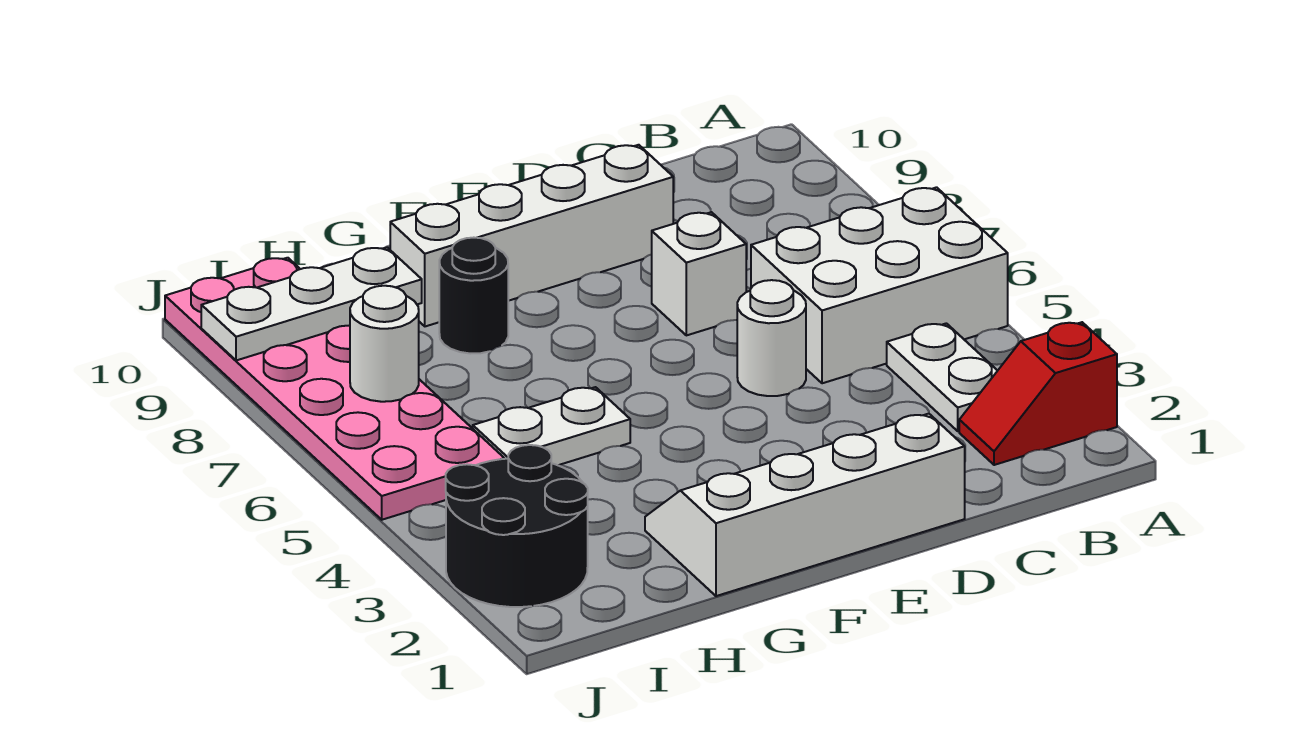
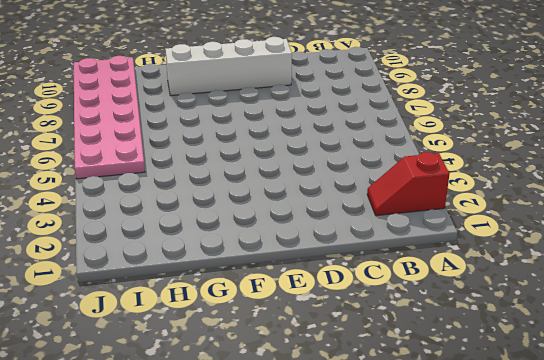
none -> white brick A5:C6 level 1
none -> white plate B3:B4 level 1
none -> white slope D1:G2 level 1 top 1

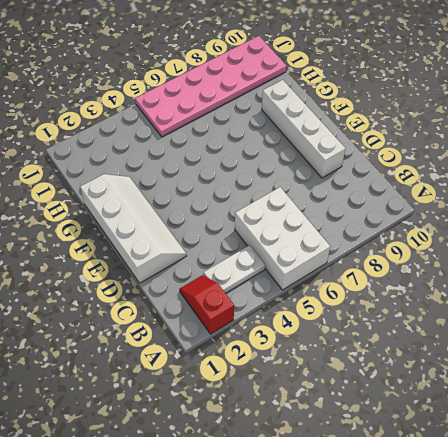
none -> white round brick D5 level 1
none -> white brick D7 level 1
none -> white plate G5:H5 level 1

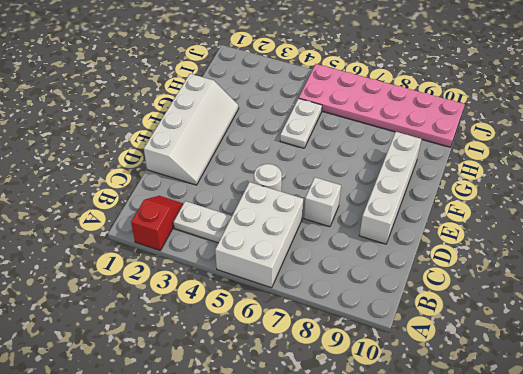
none -> black round brick G8 level 1
none -> black round brick I2:J3 level 1
none -> white plate H9:J9 level 2

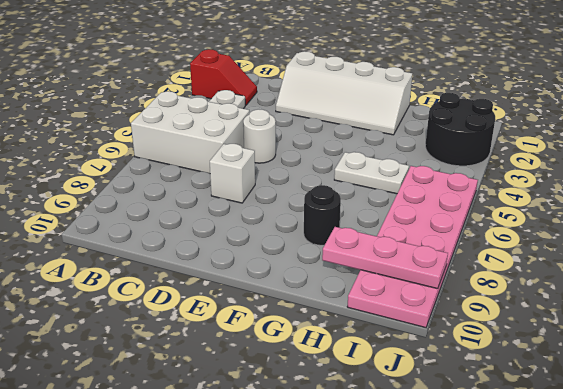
pink plate H9:J9 level 2 -> white plate H9:J9 level 2
none -> white brick D9:G9 level 1
none -> white round brick I7 level 2

